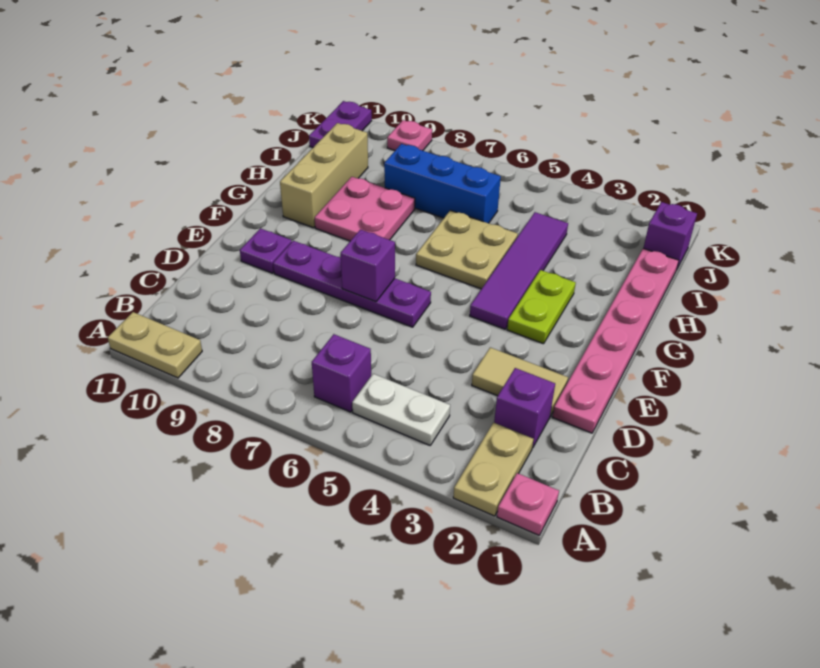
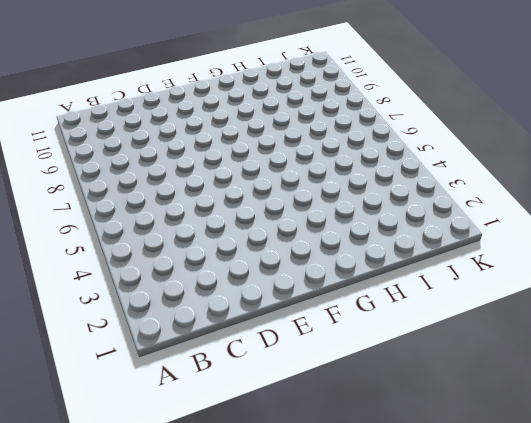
none -> pink plate A1 level 1
none -> tan plate A2:B2 level 1
none -> tan plate A10:A11 level 1

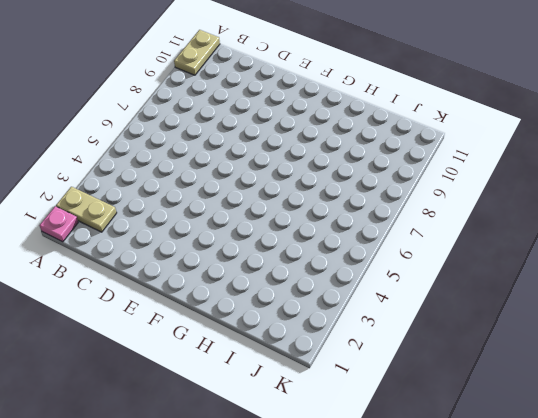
none -> white plate B4:B5 level 1
none -> purple brick B6 level 1
none -> purple brick C2 level 1

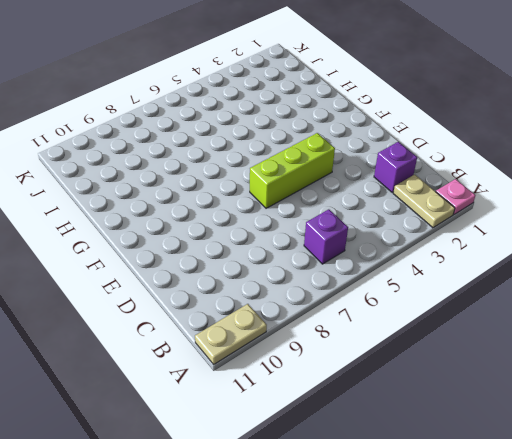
lime brick E4:E6 level 1 -> purple plate E6:E9 level 1
none -> white plate B4:B5 level 1
none -> pink plate D1:I1 level 1
none -> tan tile D2:D3 level 1

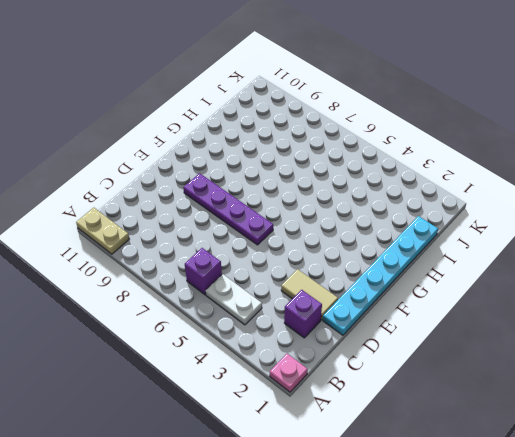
cyan plate D1:I1 level 1 -> pink plate D1:I1 level 1
none -> tan plate A2:B2 level 1
none -> purple plate E10 level 1
none -> lime plate F3:G3 level 1

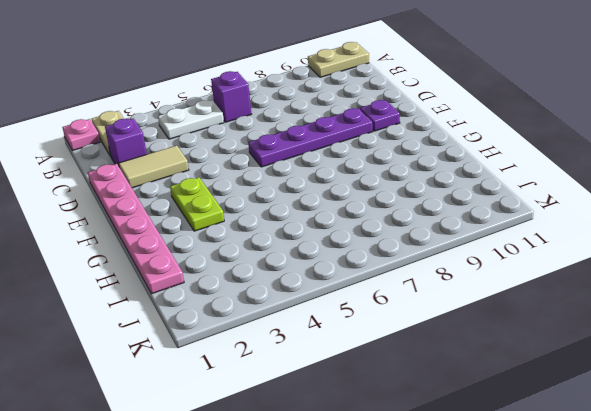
none -> purple tile F4:I4 level 1
none -> tan plate G5:H6 level 1
none -> pink plate G8:H9 level 1

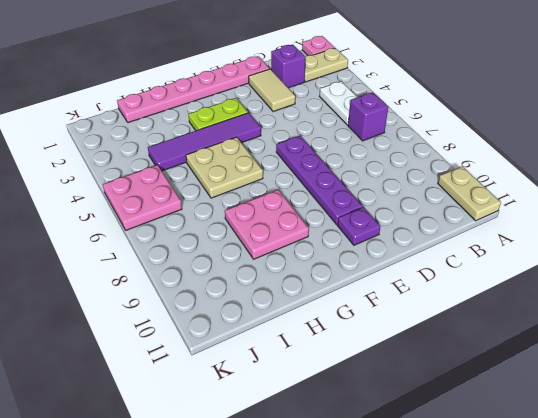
pink plate J5:K6 level 1 -> none
none -> tan brick G10:I10 level 1
none -> blue brick I6:I8 level 1
none -> purple brick J1 level 1

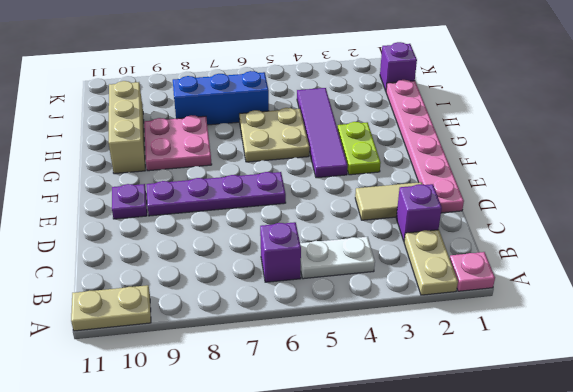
none -> purple plate J11:K11 level 1
none -> pink plate K9 level 1
none -> purple brick E7 level 2

